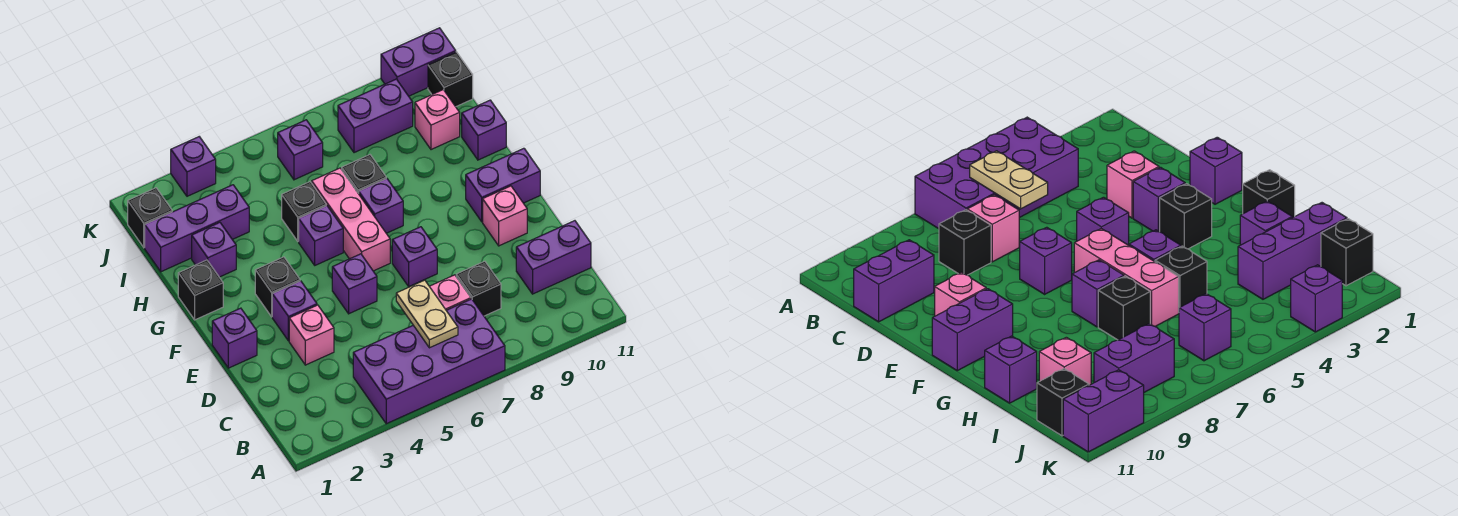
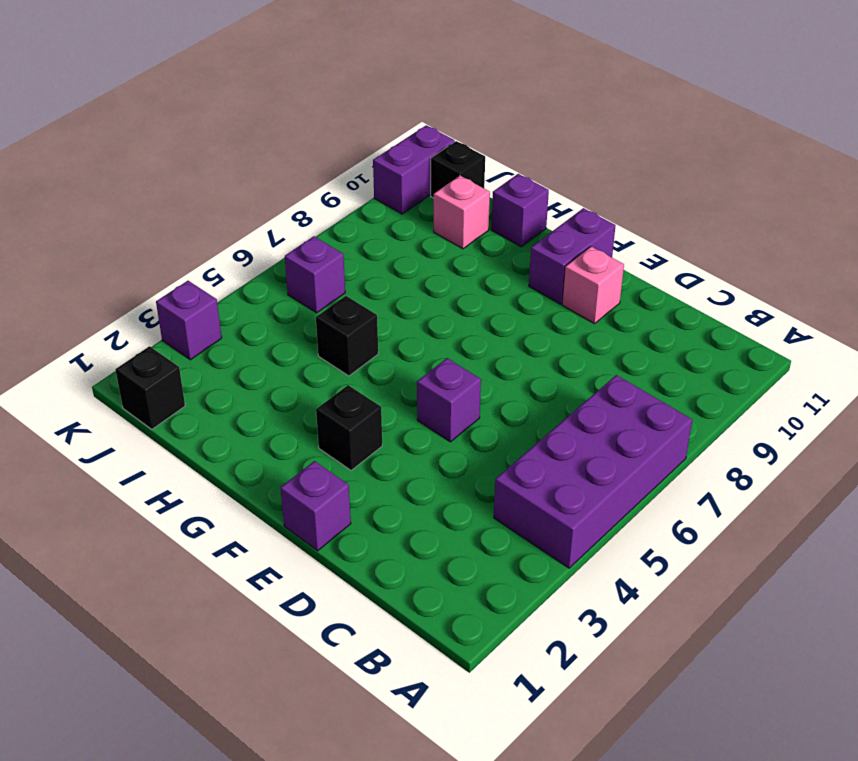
none -> pink brick C7 level 1
none -> black brick C8 level 1
none -> purple brick C10:C11 level 1

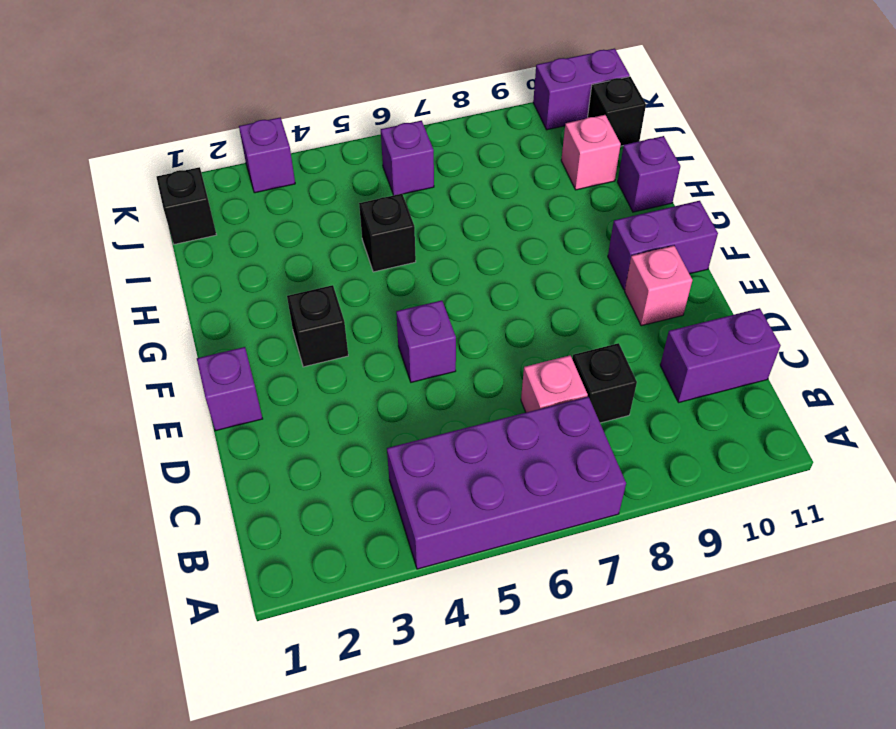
none -> pink brick D3 level 1
none -> purple brick E3 level 1
none -> purple brick E7 level 1

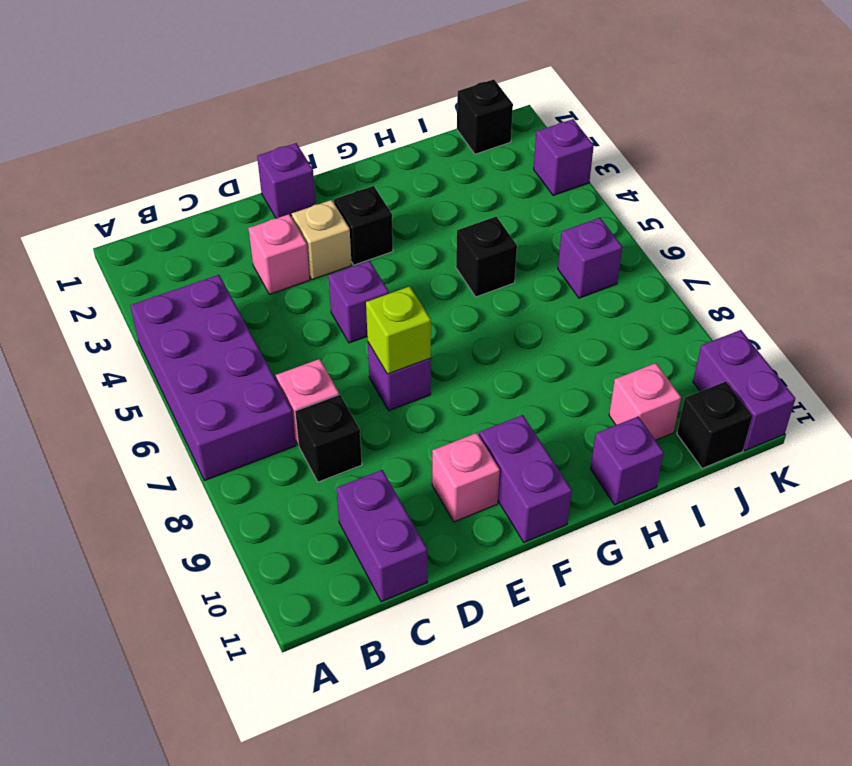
tan brick E3 level 1 -> purple brick E3 level 1
lime brick E7 level 2 -> none
none -> pink brick F6:H6 level 1
none -> black brick G1 level 1
none -> purple brick G5 level 1

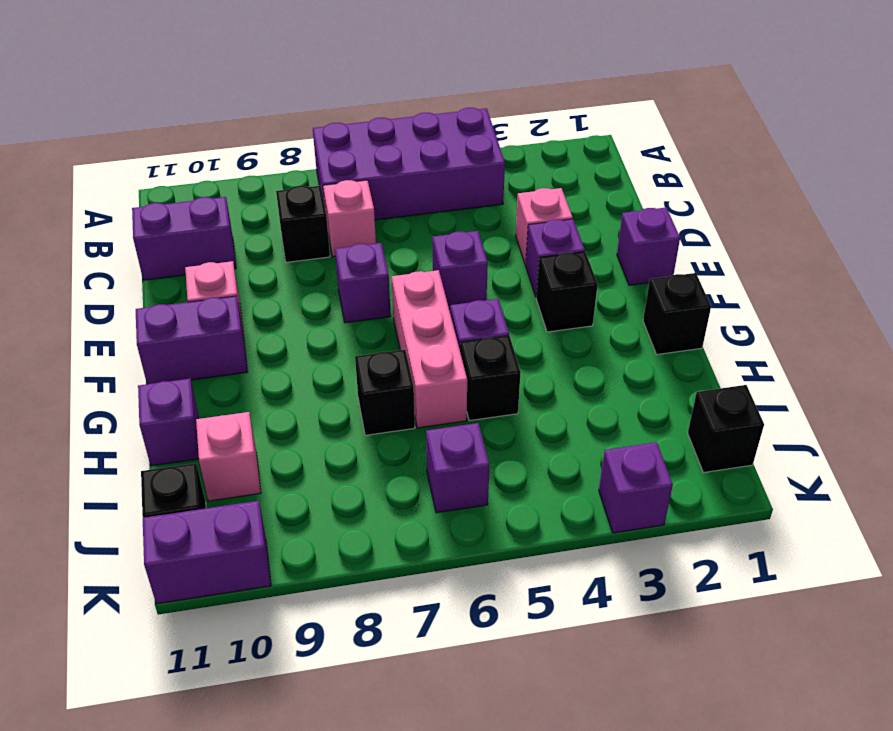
none -> purple brick G7 level 1
none -> purple brick H2 level 1
none -> purple brick I1:I3 level 1

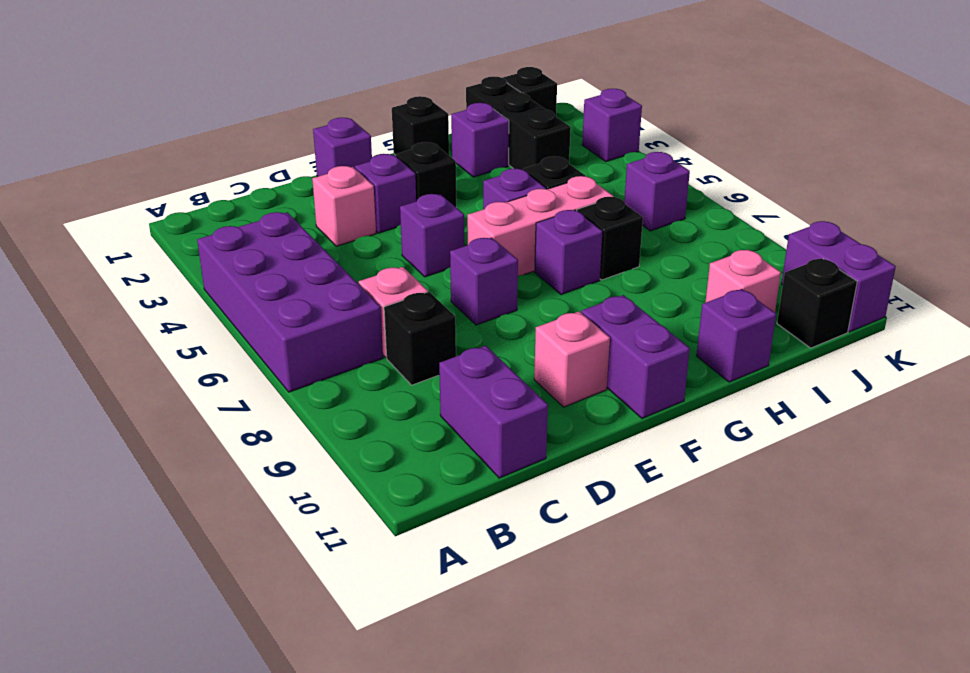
black brick I1:I3 level 1 -> purple brick I1:I3 level 1
none -> purple brick J8:J9 level 1
none -> tan plate B6:C6 level 2

